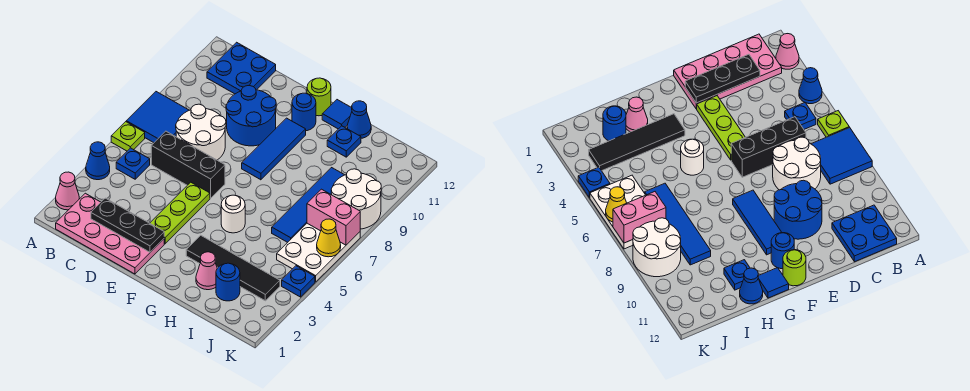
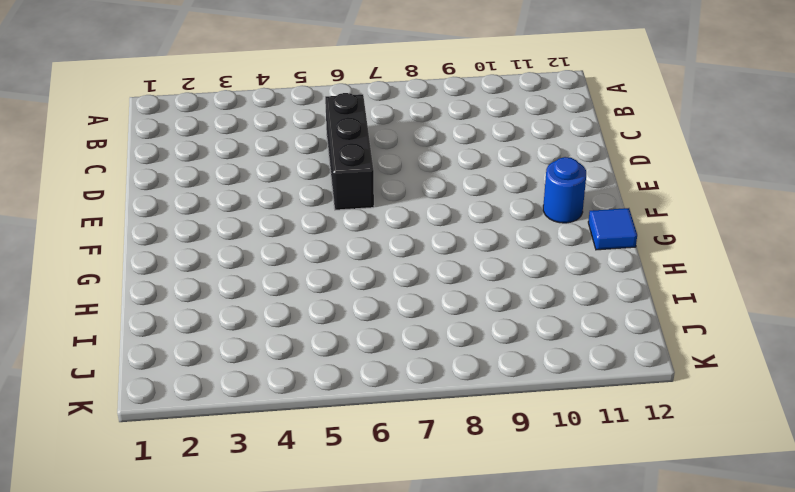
none -> pink cone A2 level 1
none -> blue cone A4 level 1
none -> lime plate A6 level 1

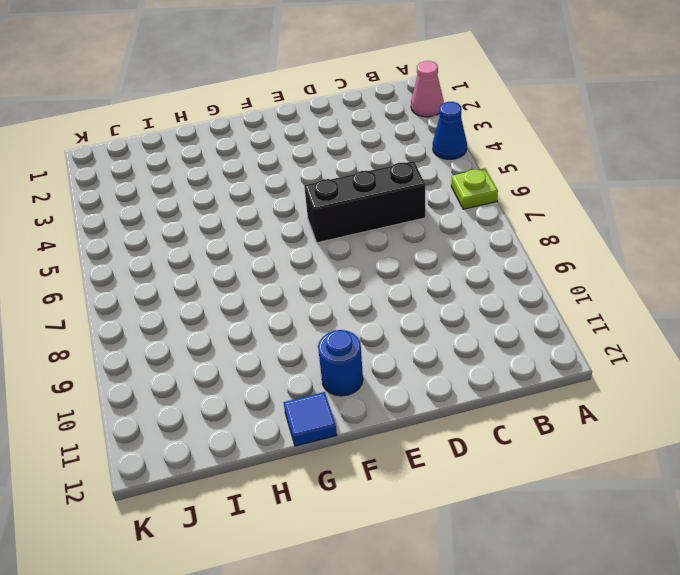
none -> blue tile A7:B8 level 1
none -> pink plate B1:E2 level 1
none -> blue plate B5 level 1

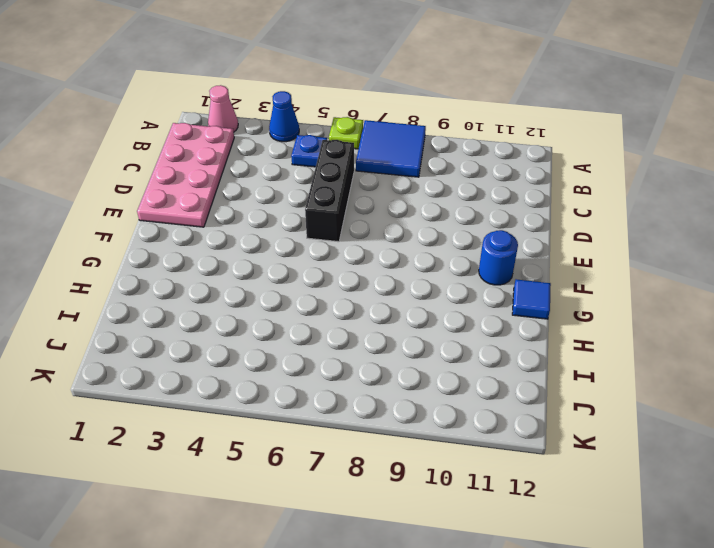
none -> blue plate B11:C12 level 1
none -> white round brick C7:D8 level 1
none -> blue round brick D9:E10 level 1

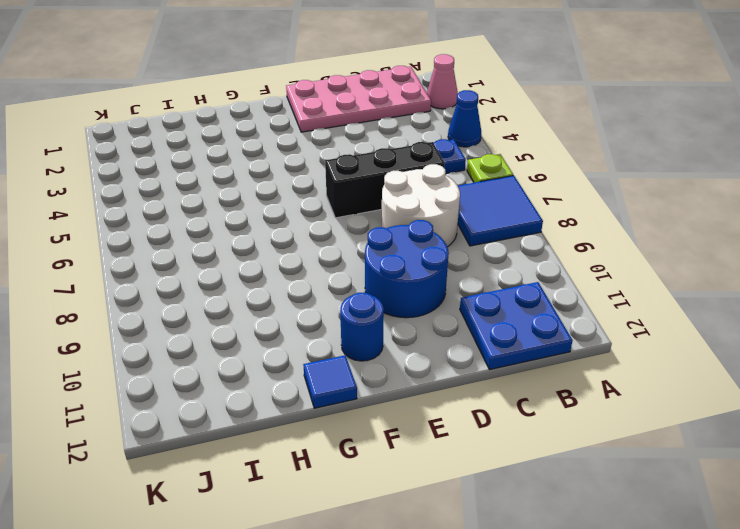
none -> lime plate E3:E5 level 1
none -> blue tile F8:F10 level 1
none -> lime round brick F12 level 1

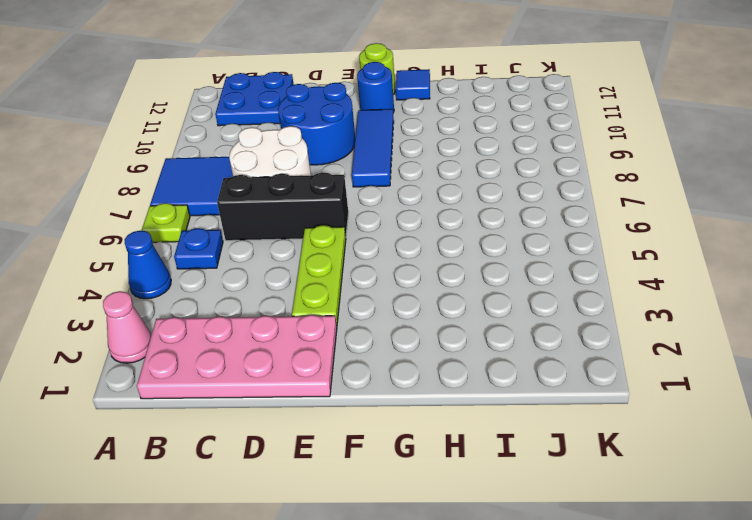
none -> black tile G3:J3 level 1
none -> white round brick G5 level 1
none -> pink cone H2 level 1

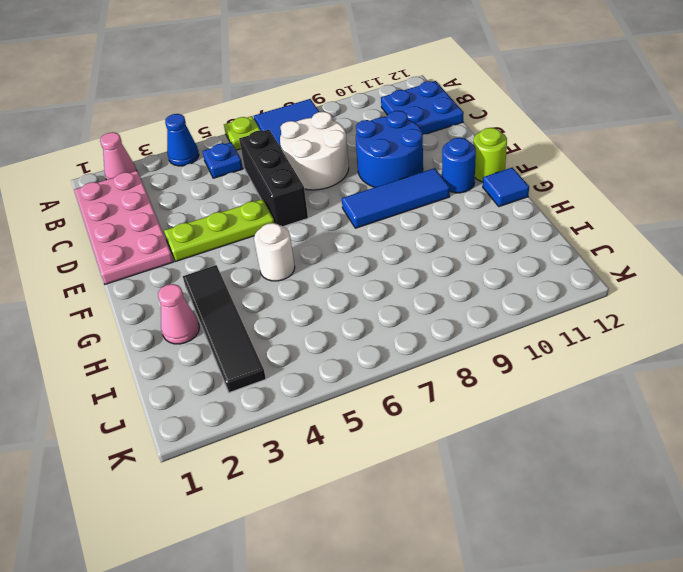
none -> blue plate H11 level 1
none -> blue cone H12 level 1
none -> blue round brick I2 level 1

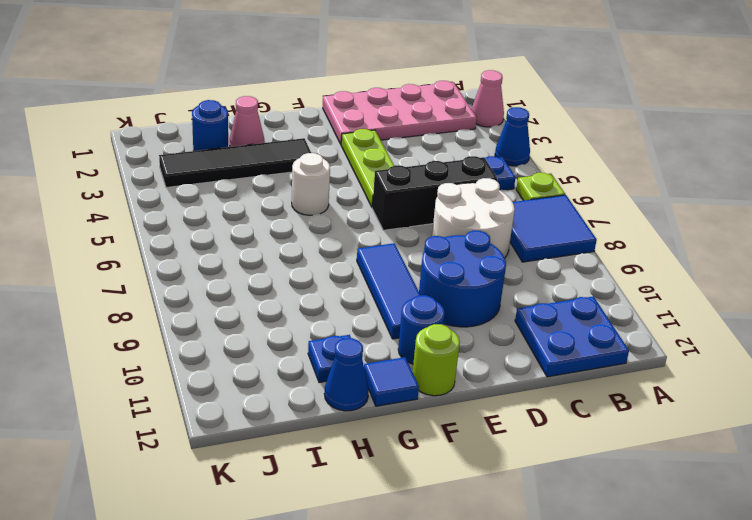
none -> blue tile I6:I9 level 1
none -> white plate J5:K7 level 1
none -> white round brick J8:K9 level 1

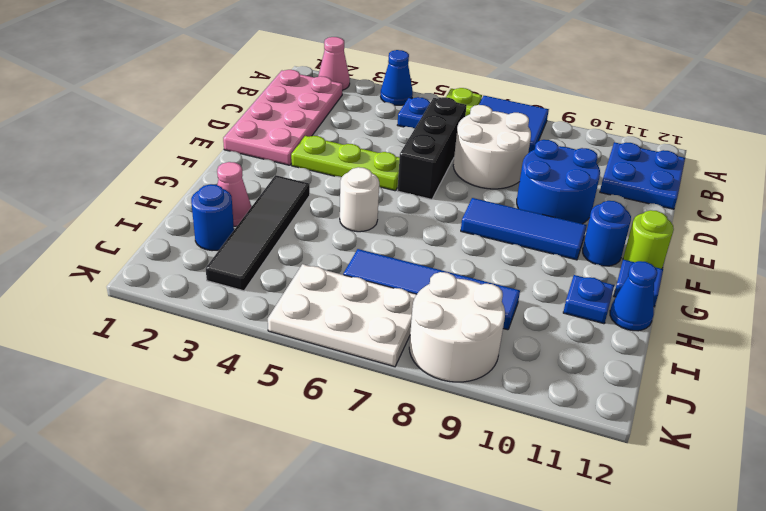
none -> blue plate K4 level 1
none -> black plate C2:E2 level 2
none -> pink brick J7:K7 level 2

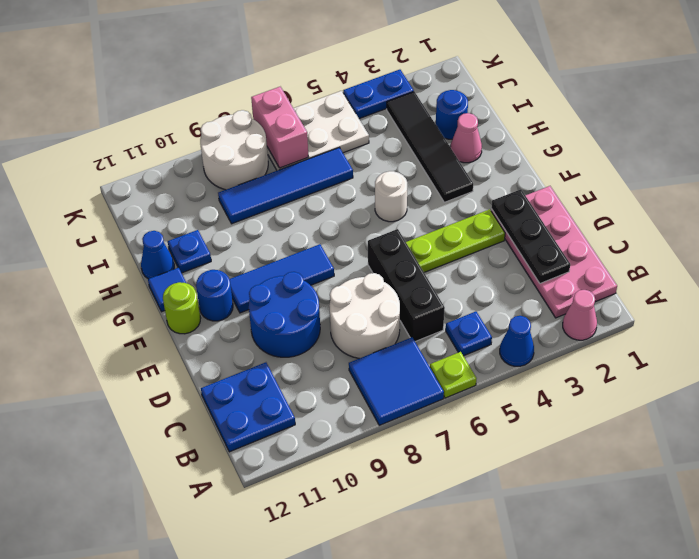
blue plate K3:K4 level 1 -> blue plate K4 level 1
none -> yellow cone K6 level 2

